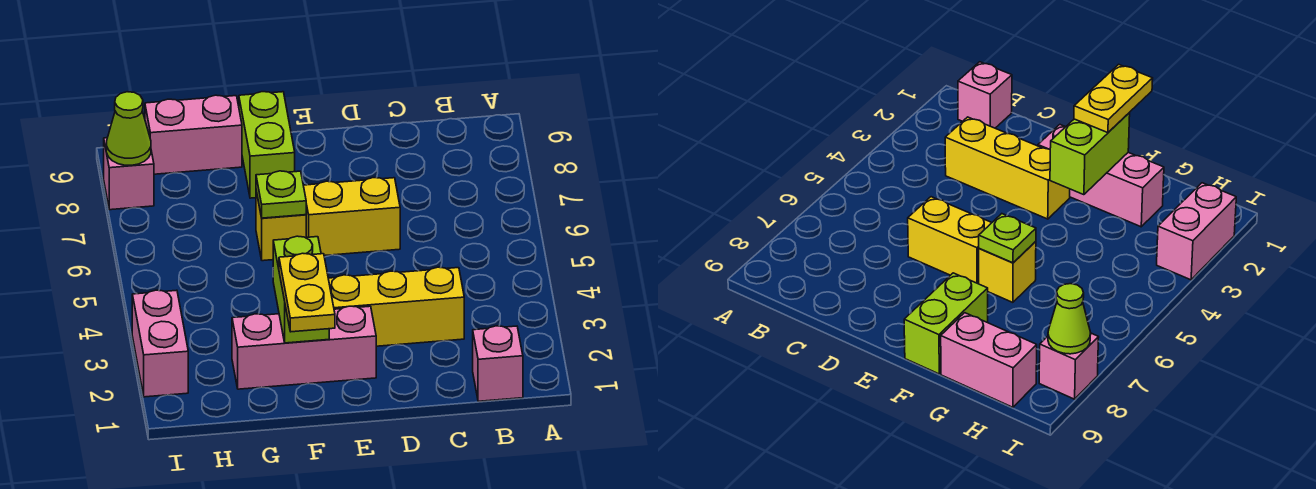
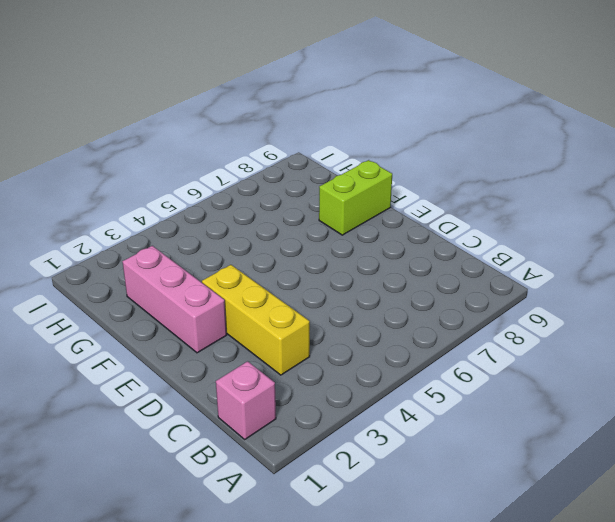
none -> yellow brick D6:E6 level 1
none -> yellow brick F6 level 1
none -> pink brick G9:H9 level 1

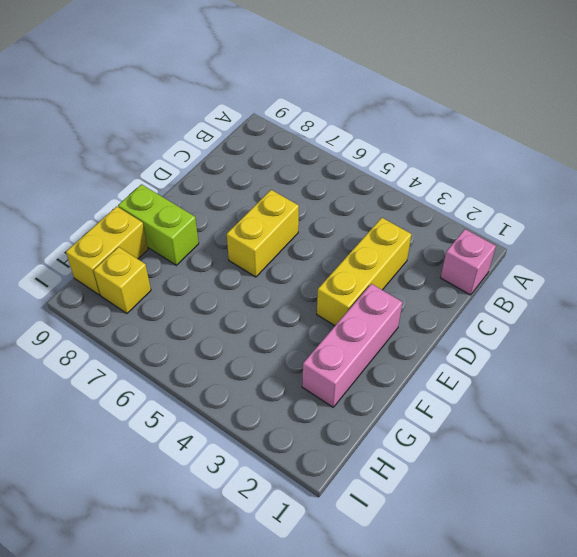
yellow brick G9:H9 level 1 -> pink brick G9:H9 level 1
yellow brick H8 level 1 -> yellow brick F6 level 1
none -> pink brick I2:I3 level 1
none -> pink brick I8 level 1
none -> lime brick F2:F3 level 2

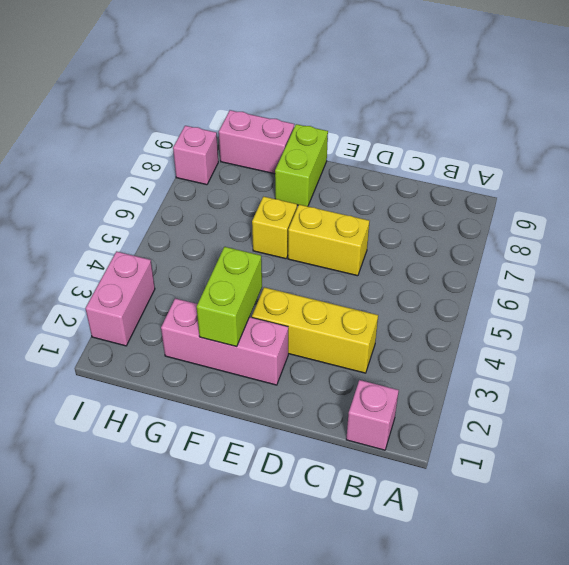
none -> lime plate F6 level 2
none -> lime cone I8 level 2
none -> yellow plate F1:F2 level 3

